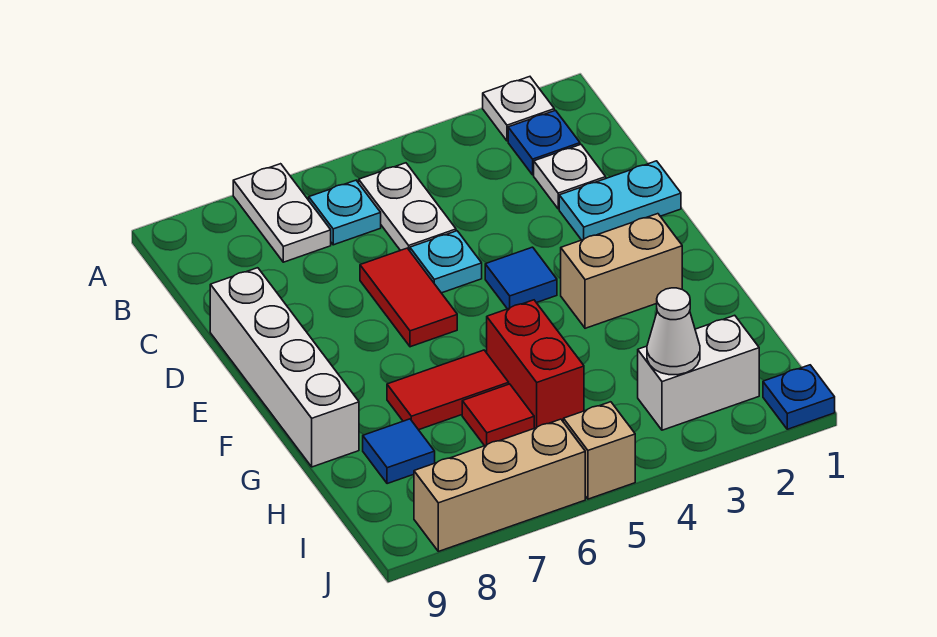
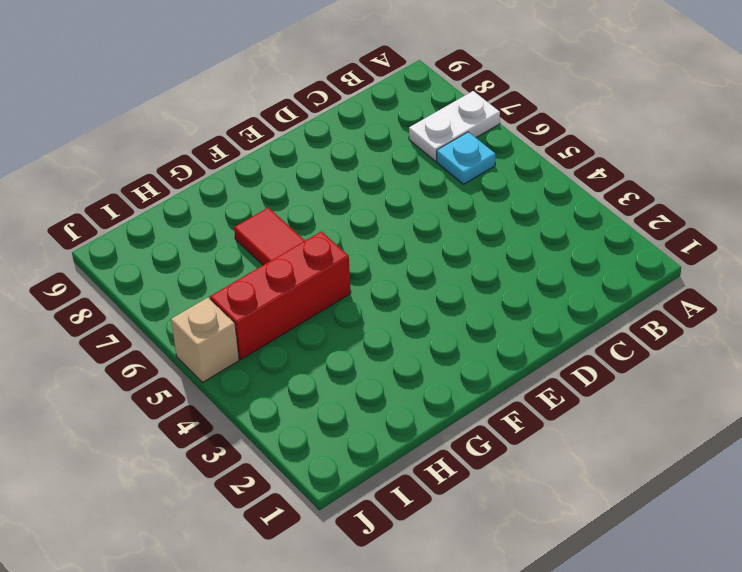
red brick G5:I5 level 1 -> red brick G5:H5 level 1
none -> white plate A2 level 1
none -> blue plate B2 level 1
none -> white plate B5:C5 level 1

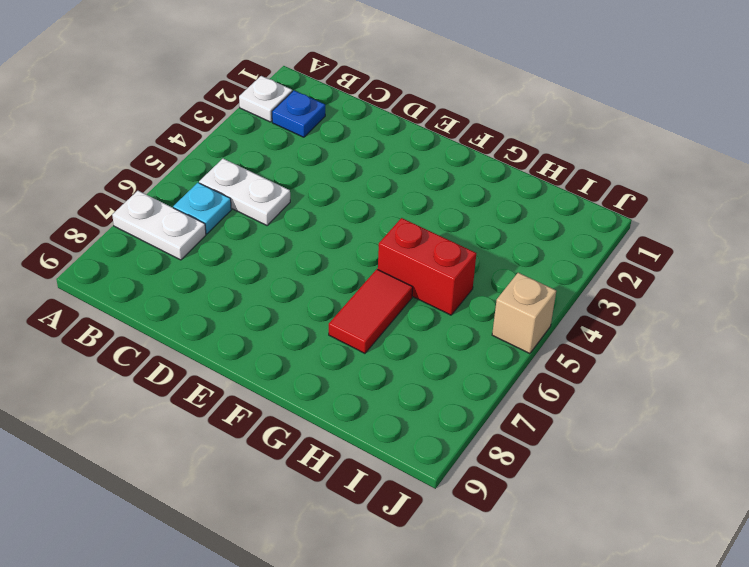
none -> white plate C2 level 1
none -> cyan plate D1:D2 level 1
none -> cyan plate D5 level 1

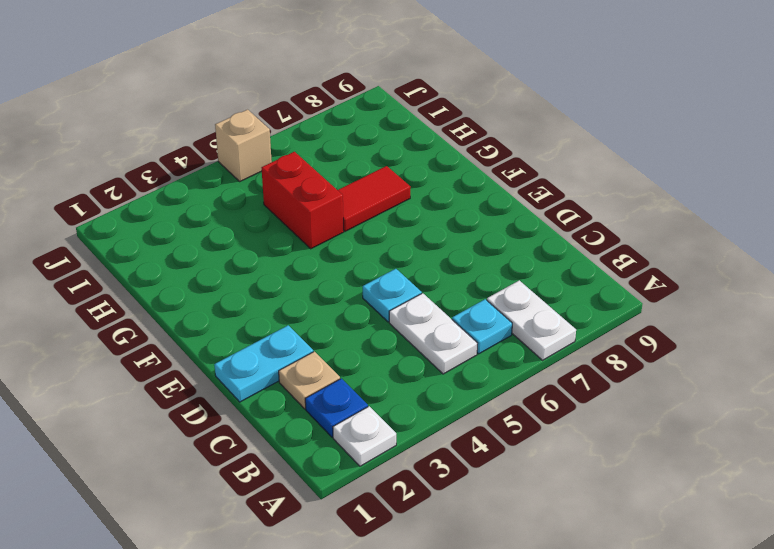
tan plate C2 level 1 -> white plate C2 level 1
none -> red tile D6:E6 level 1
none -> white brick D9:G9 level 1
none -> blue tile E4 level 1

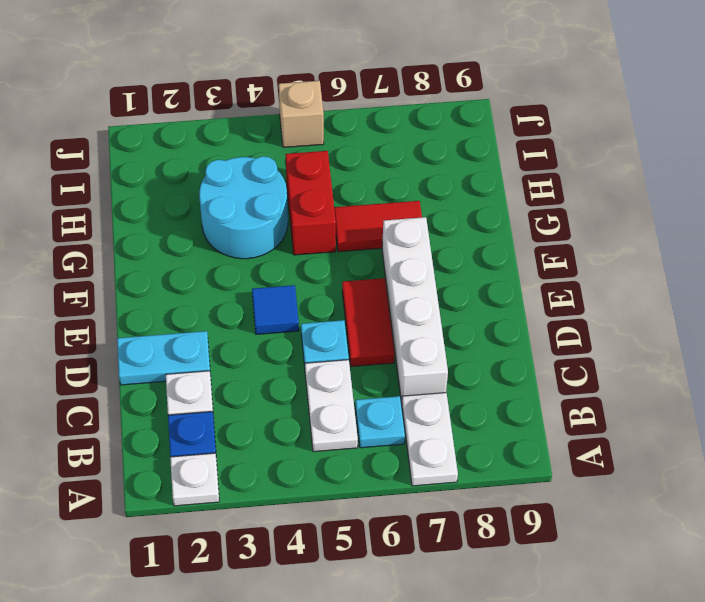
white brick C7:F7 level 1 -> white brick D9:G9 level 1
cyan round brick G3:H4 level 1 -> none
none -> tan brick F2:F3 level 1
none -> red tile H6 level 1
none -> blue tile H8 level 1

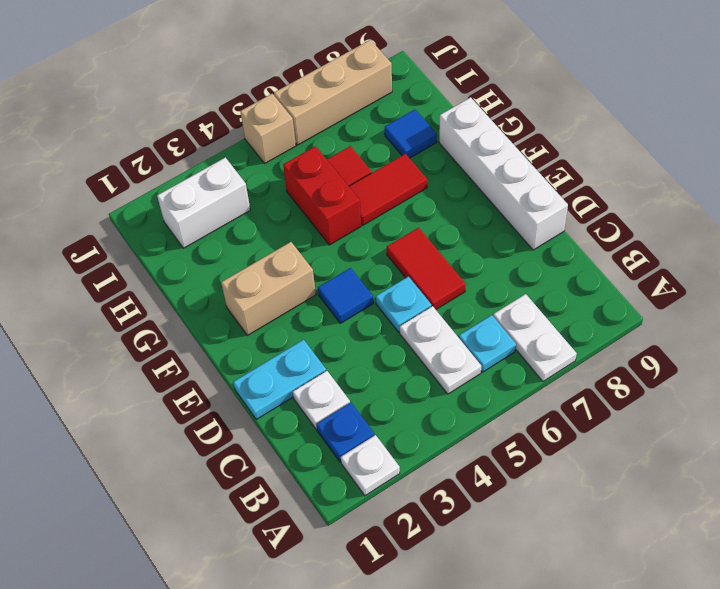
none -> blue plate J1 level 1
none -> white cone I3 level 2

